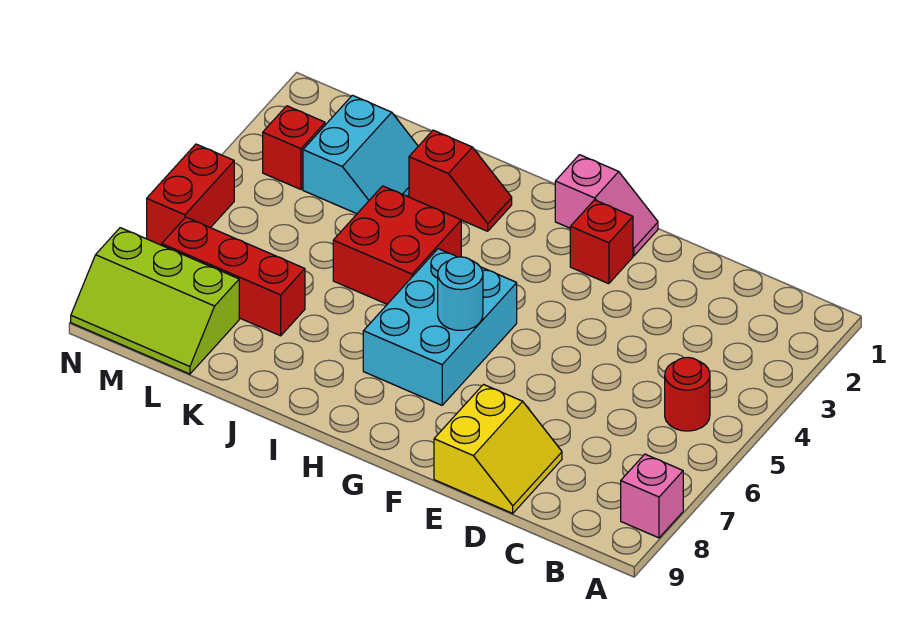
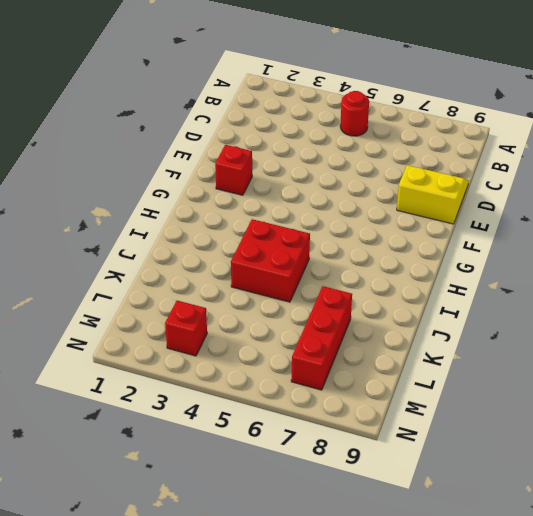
none -> pink brick A8 level 1
none -> pink slope F1:G1 level 1 top G
none -> cyan brick G5:H7 level 1

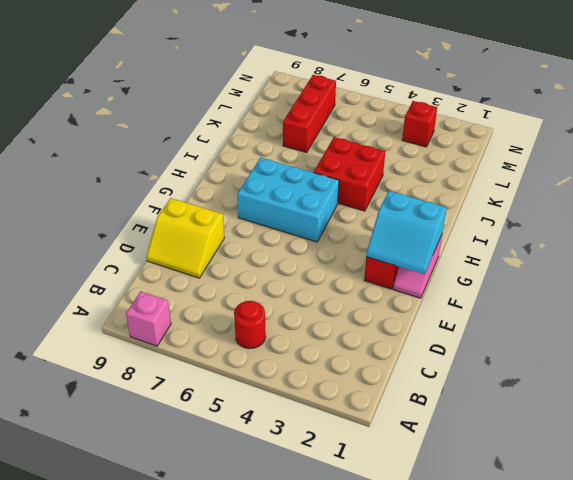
cyan slope F1:G2 level 2 top G -> cyan slope K2:L3 level 1 top L
none -> red slope I2:J2 level 1 top J
none -> lime slope L8:N9 level 1 top 8
none -> red brick N5:N6 level 1

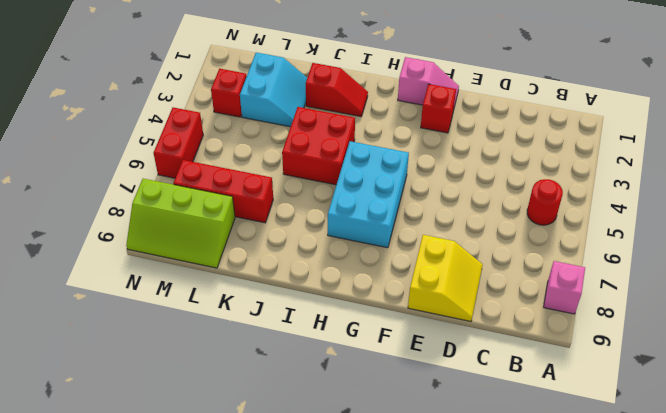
none -> cyan round brick G6 level 2

